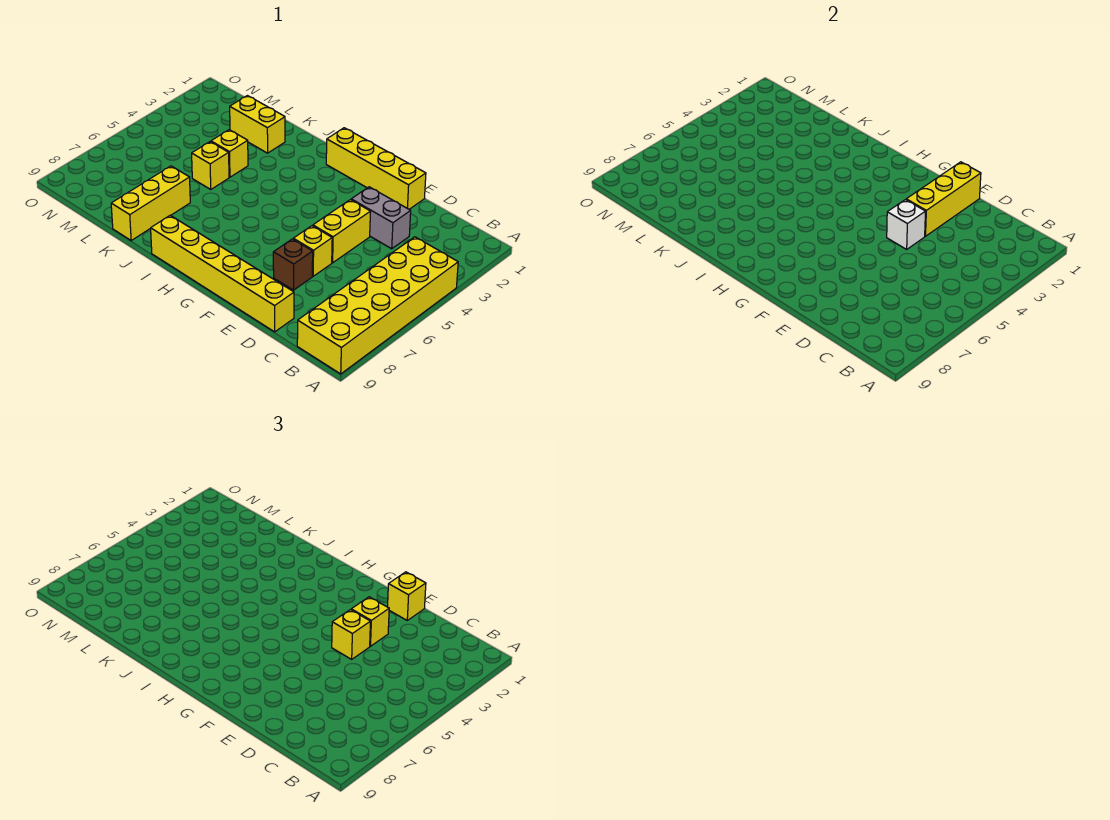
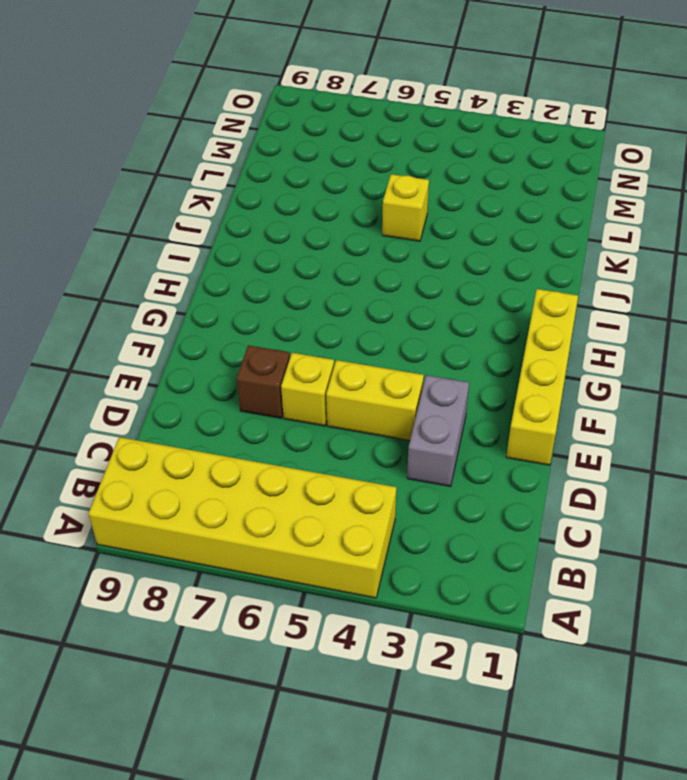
none -> yellow brick D9:I9 level 1
none -> yellow brick K2:L2 level 1
none -> yellow brick K4 level 1

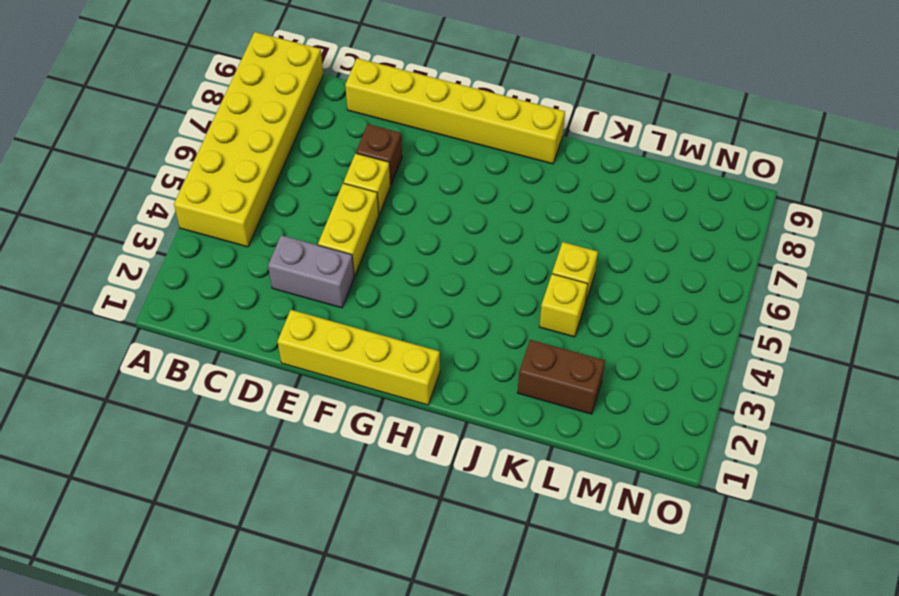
brown brick K2:L2 level 1 -> yellow brick K2:L2 level 1
none -> yellow brick K7:K9 level 1
none -> yellow brick E1:E3 level 2
none -> white brick E4 level 2

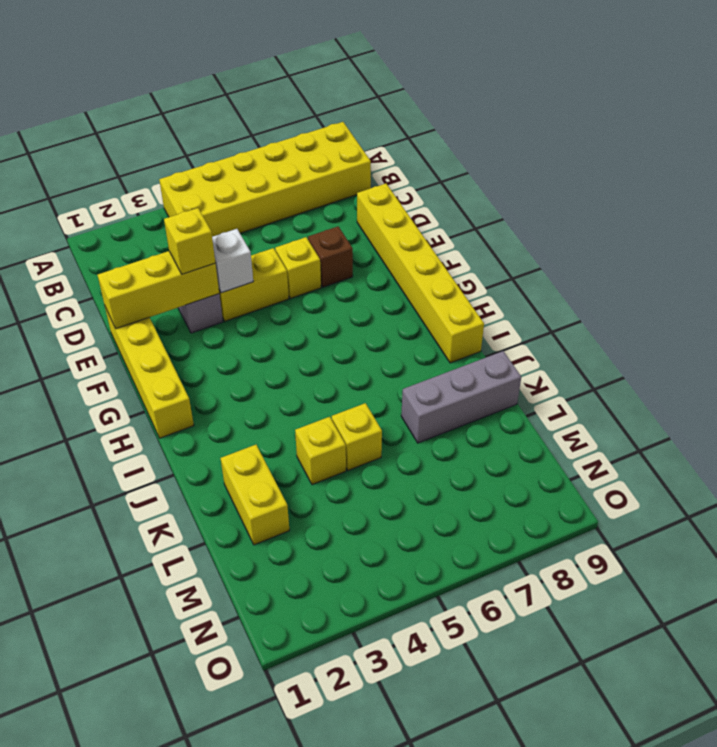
grey brick K7:K9 level 1 -> yellow brick K7:K9 level 1
none -> yellow brick E1 level 3
none -> yellow brick E4 level 3

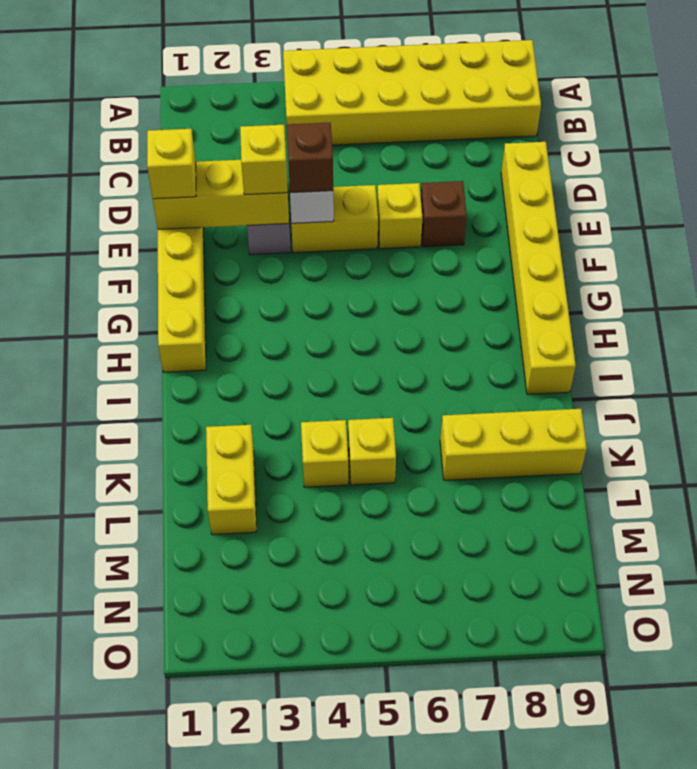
brown brick E4 level 3 -> yellow brick E4 level 3

